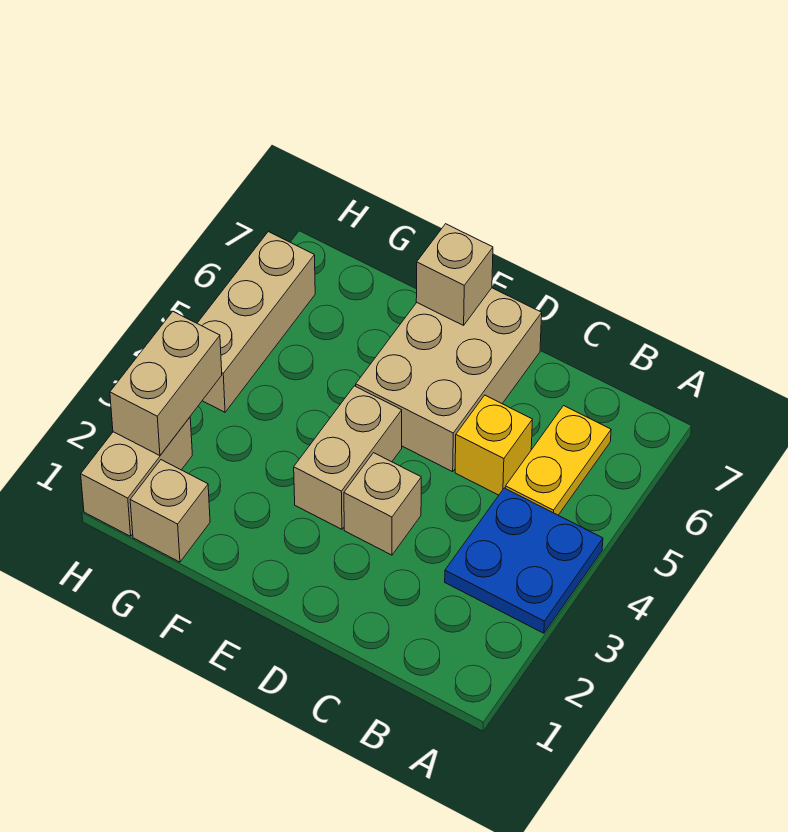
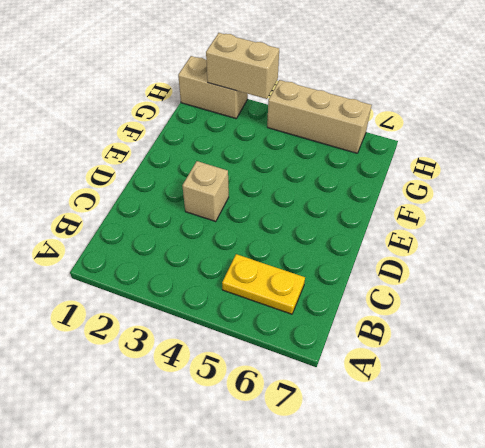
none -> blue plate A3:B4 level 1
none -> yellow brick C5 level 1

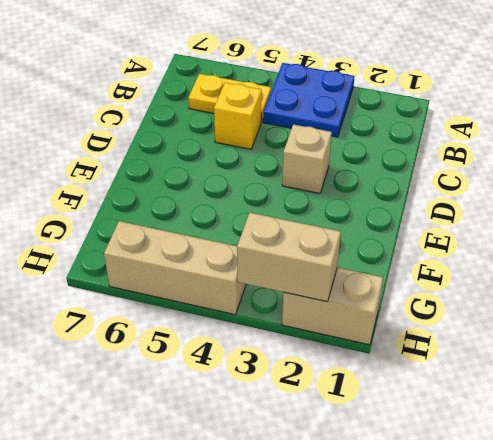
none -> tan brick D5:E7 level 1
none -> tan brick E3:E4 level 1

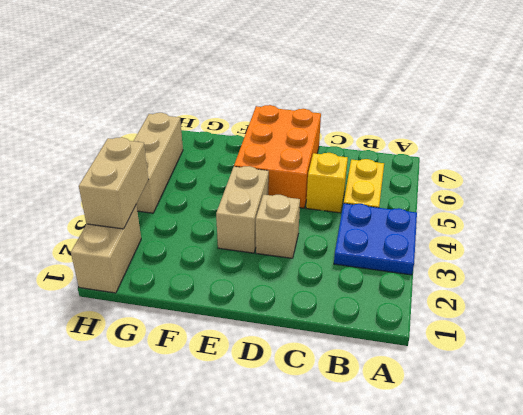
orange brick D5:E7 level 1 -> tan brick D5:E7 level 1
none -> tan brick G1 level 1
none -> tan brick E7 level 2

